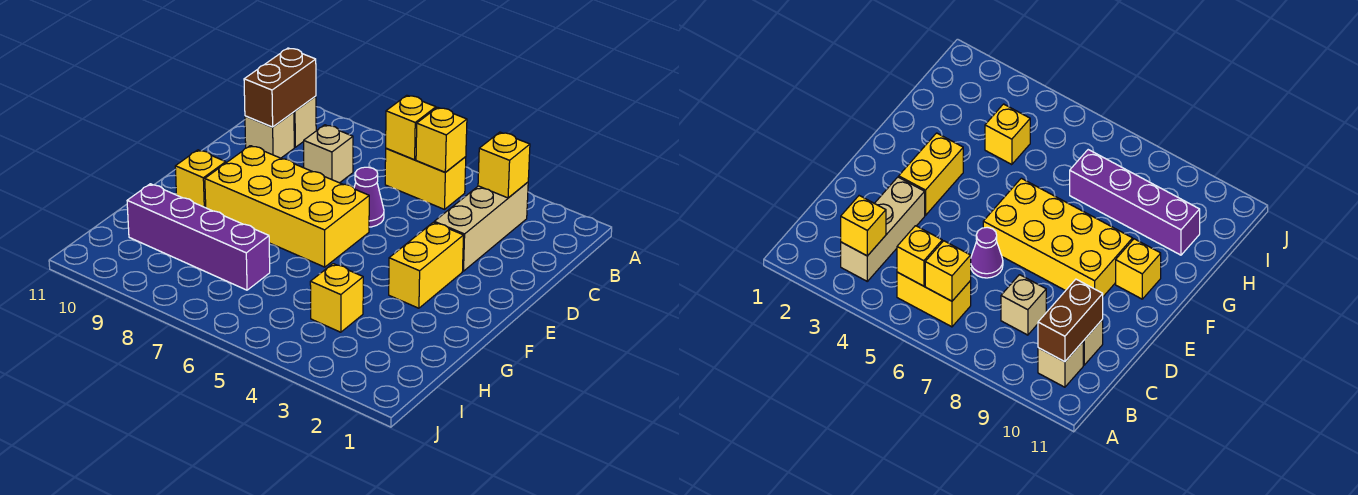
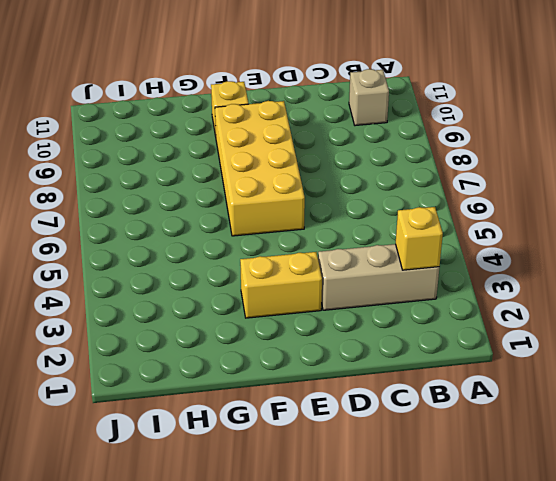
none -> yellow brick B5:B6 level 1
none -> tan brick C8 level 1
none -> tan brick C10 level 1

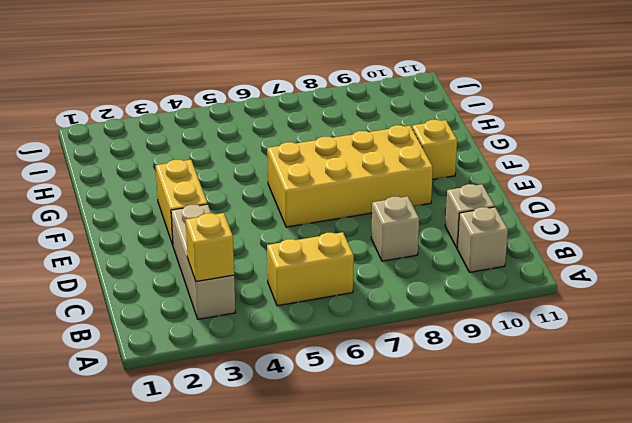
none -> purple cone D6 level 1
none -> yellow brick H4 level 1
none -> purple brick H7:H10 level 1

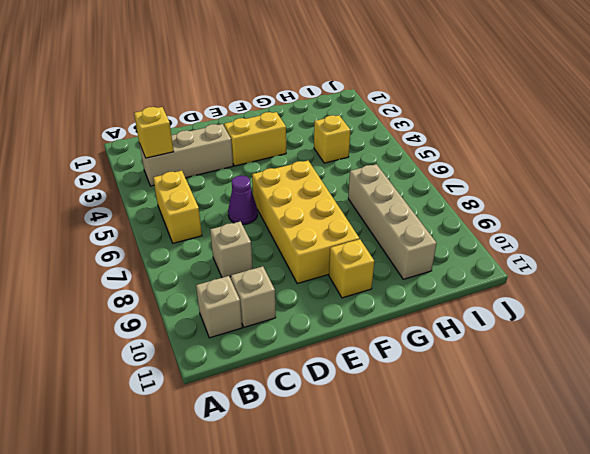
tan brick H7:H10 level 1 -> purple brick H7:H10 level 1
none -> yellow brick B5 level 2
none -> yellow brick B6 level 2
none -> brown brick B10:C10 level 2

